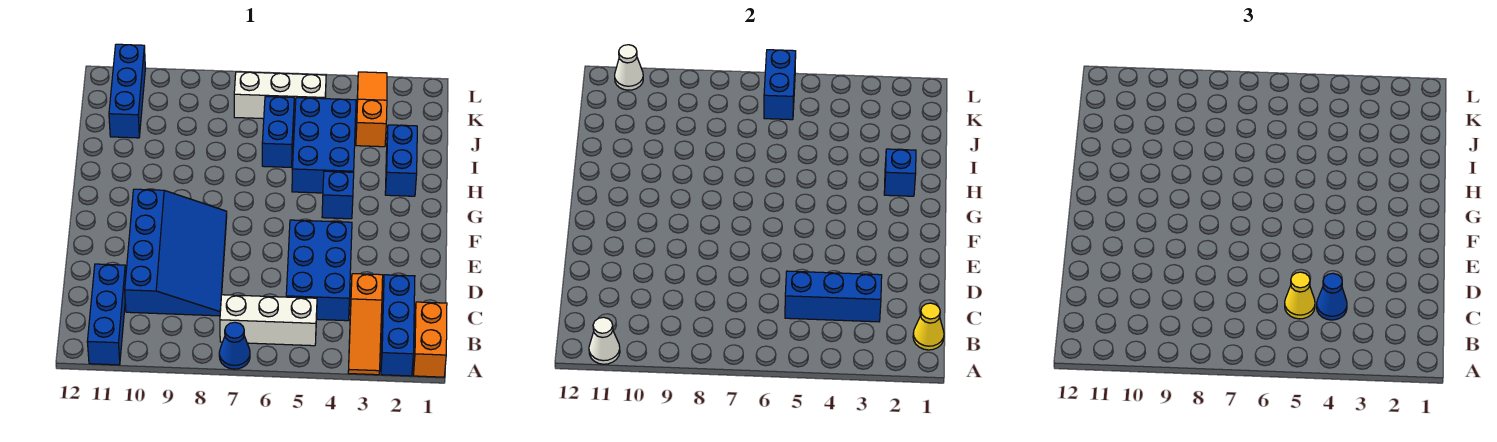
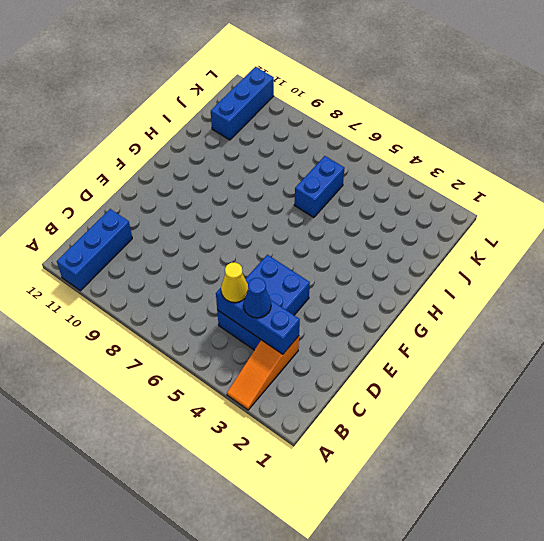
none -> orange brick A1:B1 level 1
none -> blue brick A2:C2 level 1
none -> blue cone A7 level 1

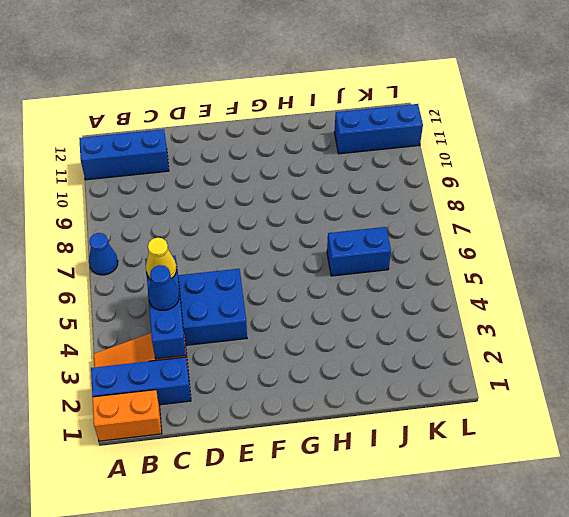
none -> white brick B5:B7 level 1
none -> blue slope C8:F10 level 1 top 10
none -> blue brick G4 level 1

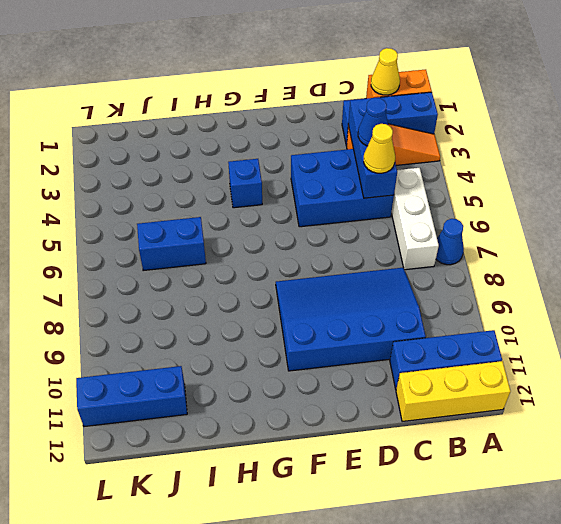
yellow brick A12:C12 level 1 -> none
none -> blue brick H2:I2 level 1
none -> blue brick H4:J5 level 1
none -> orange slope J3:L3 level 1 top J

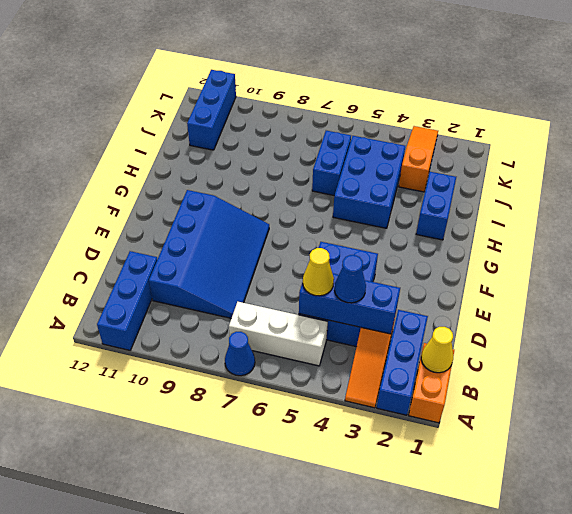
none -> blue brick G4 level 1
none -> white brick K5:K7 level 1
none -> white cone A11 level 2

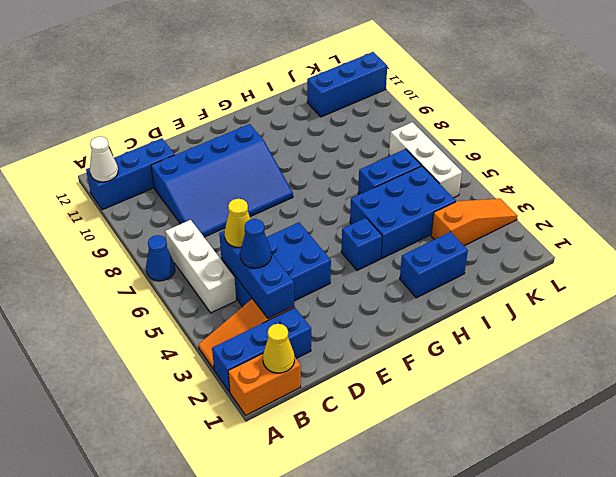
none -> blue brick H2 level 2
none -> blue brick K6:L6 level 2
none -> white cone L11 level 2

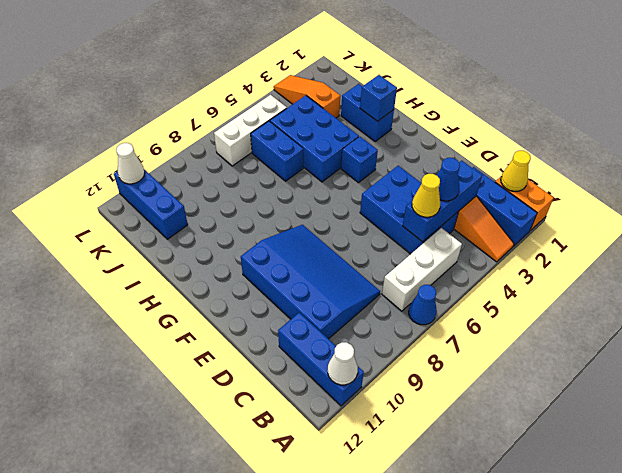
none -> blue brick K6:L6 level 2

